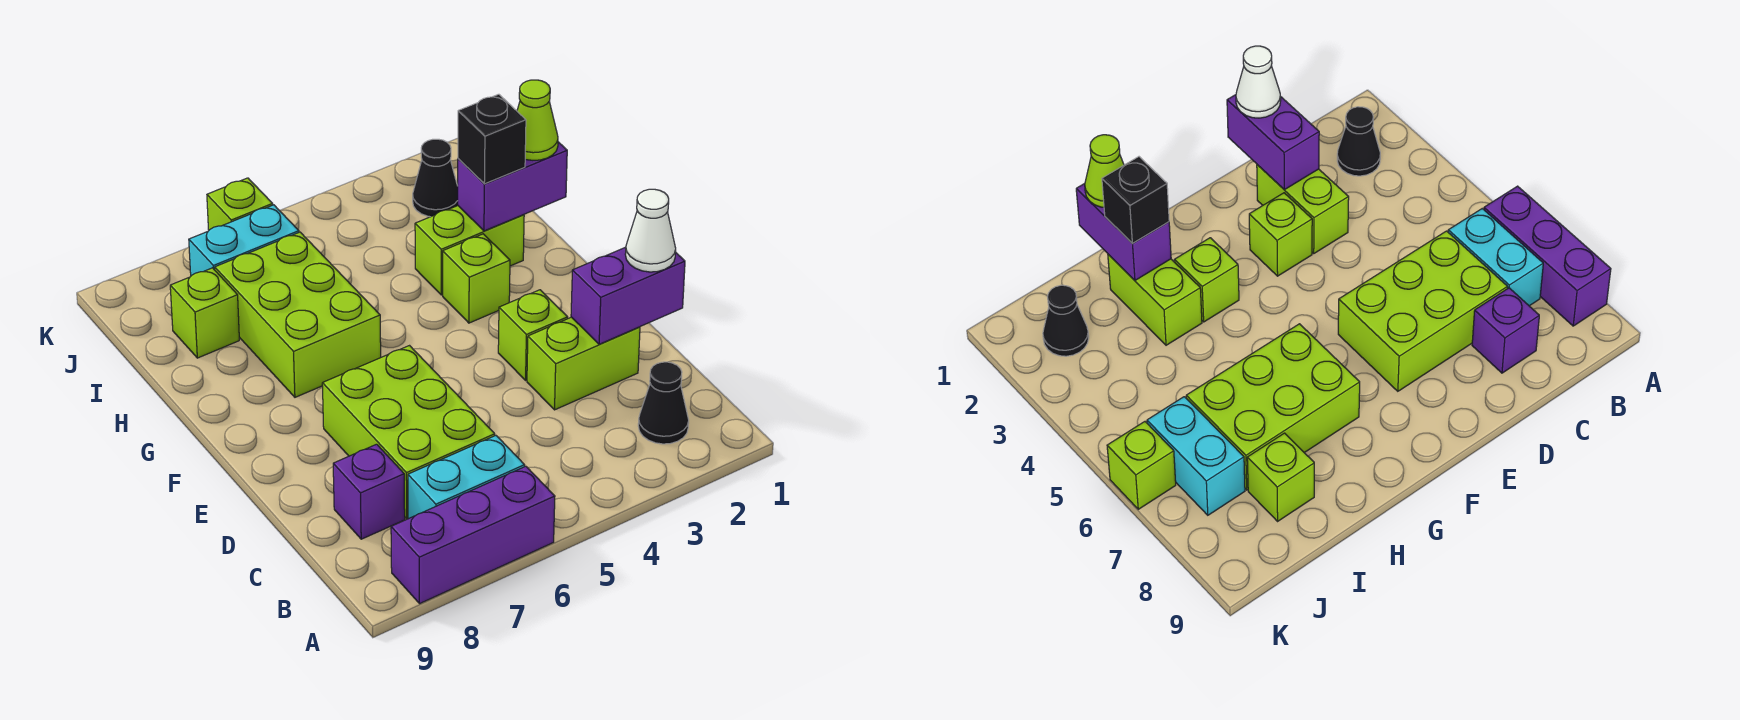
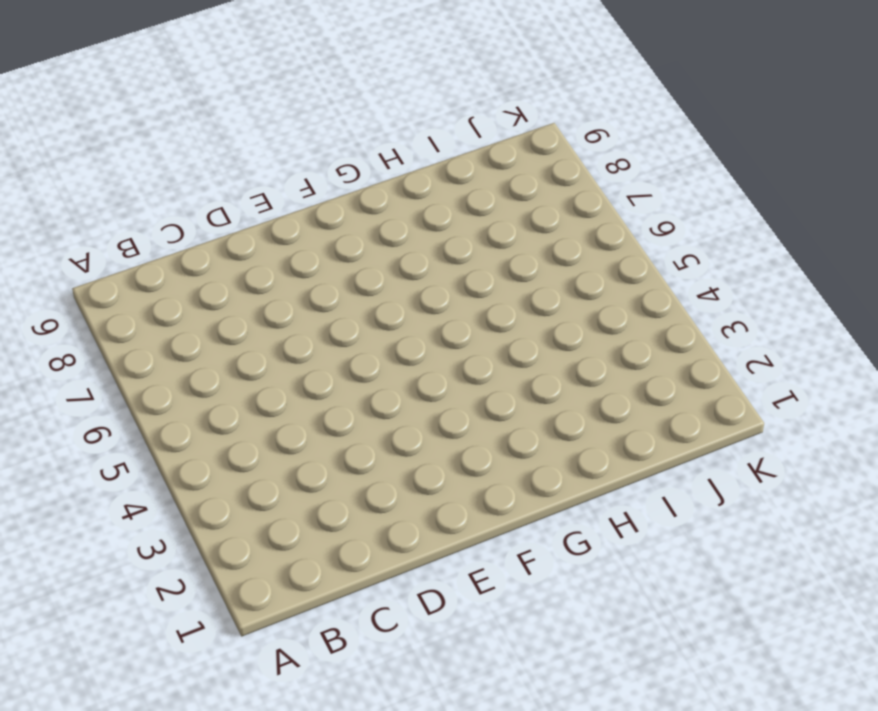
none -> purple brick A6:A8 level 1
none -> black cone B2 level 1
none -> cyan brick B6:B7 level 1

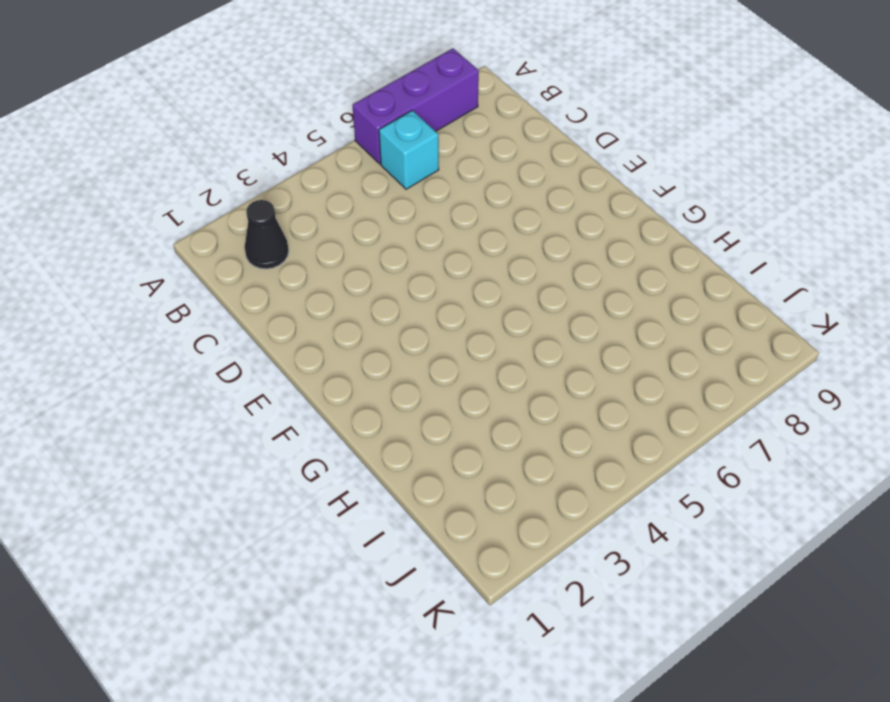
cyan brick B6 level 1 -> cyan brick B6:B7 level 1
none -> lime brick C6:E7 level 1
none -> purple brick C8 level 1
none -> lime brick D2:D3 level 1

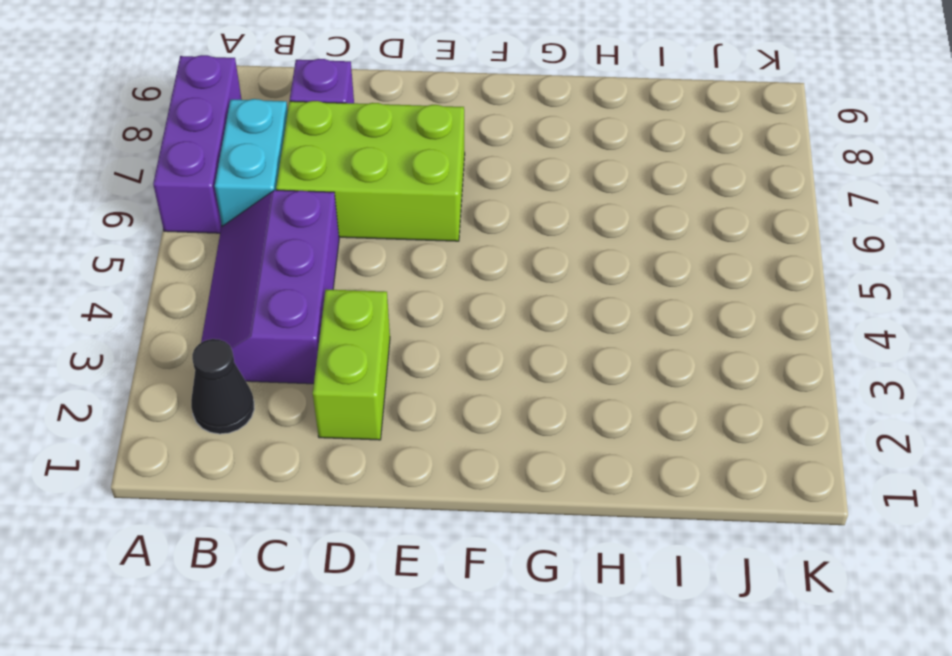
purple slope B3:C5 level 1 top C -> none
none -> lime brick E3 level 1
none -> lime brick G3 level 1
none -> lime brick G6:I7 level 1

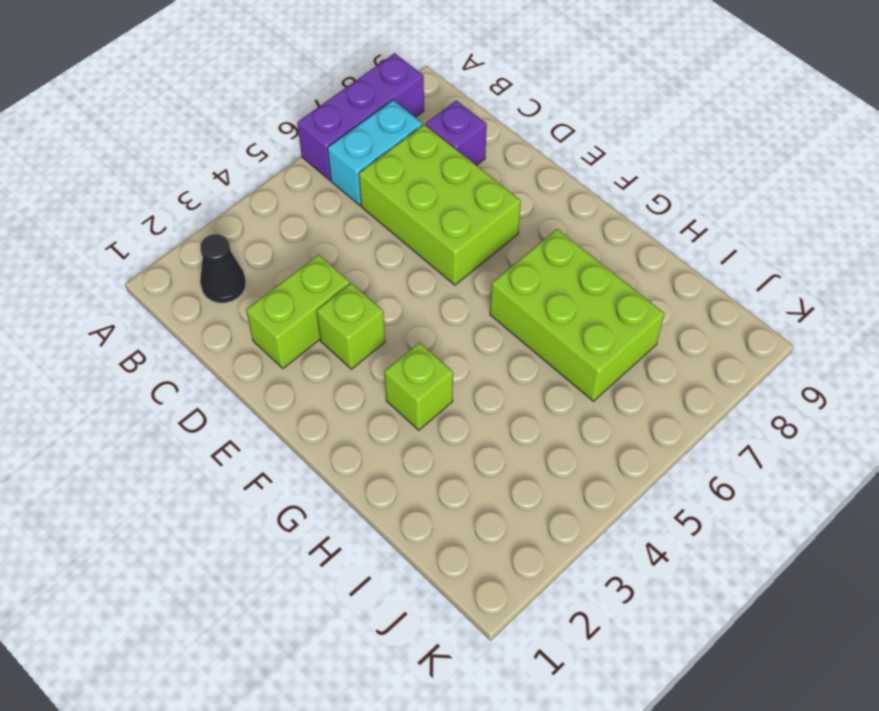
none -> lime brick H2:H3 level 1
none -> lime brick I8 level 1
none -> black cone J2 level 1

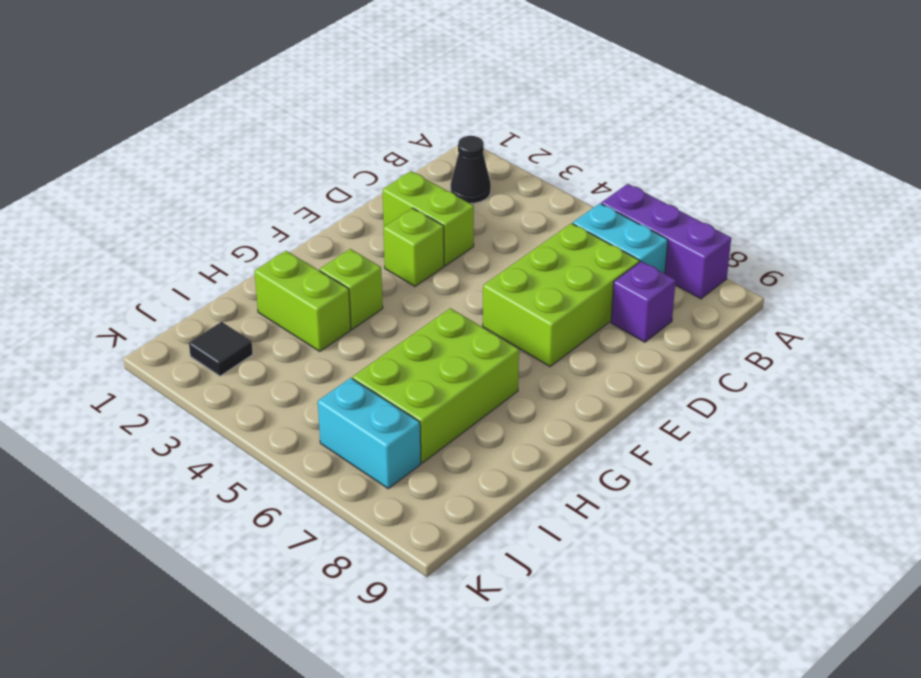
black tile J2 level 1 -> black cone J2 level 1
none -> lime brick I8 level 1
none -> lime brick K6 level 1
none -> purple brick D1:D2 level 2

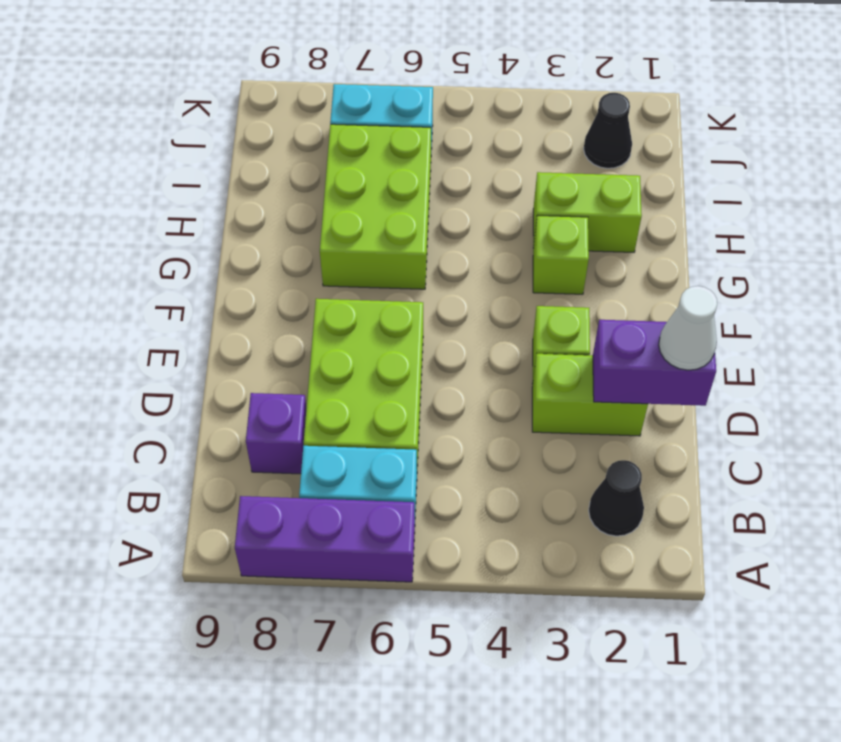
none -> lime brick I8 level 1
none -> lime brick K6 level 1
none -> purple brick H1:H2 level 2

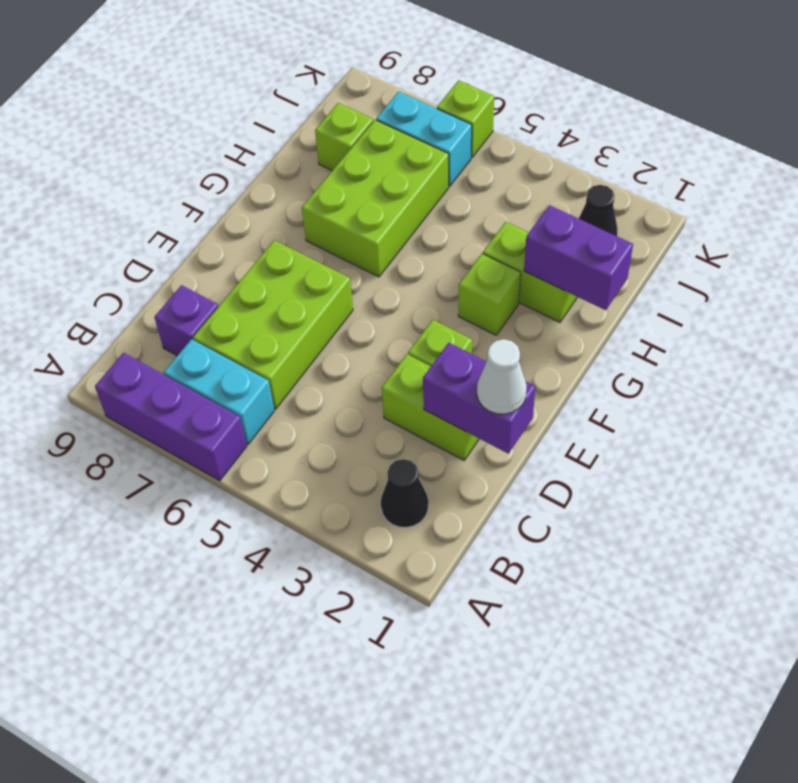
none -> lime cone H1 level 3
none -> black brick H2 level 3

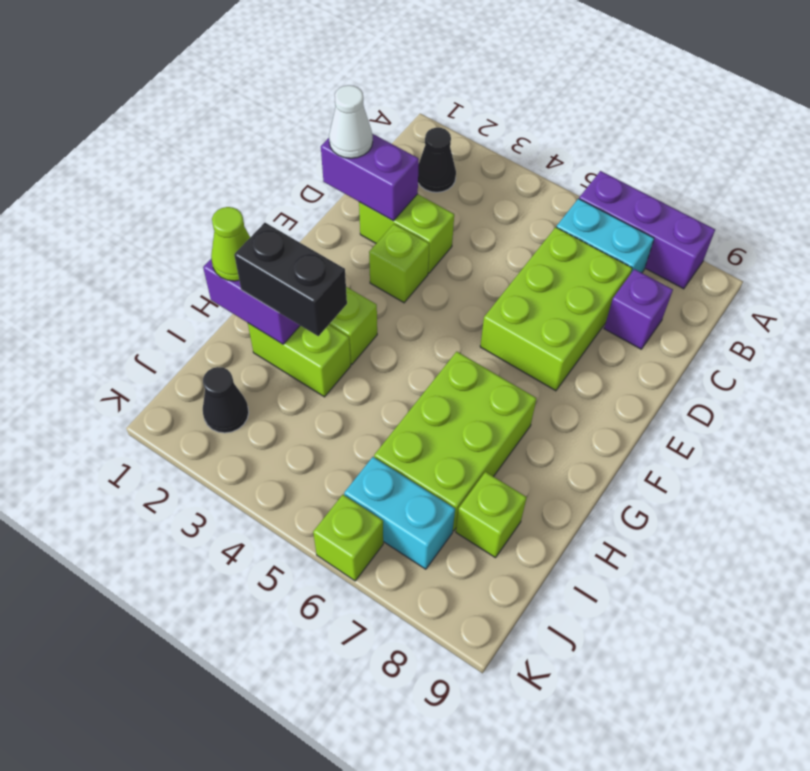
black brick H2:H3 level 3 -> black brick H2 level 3

